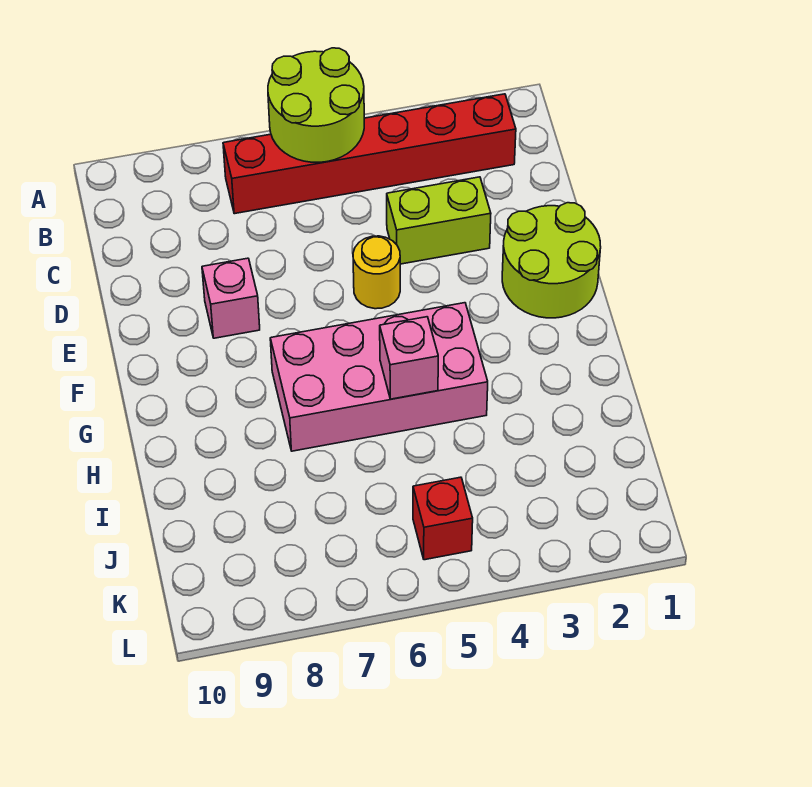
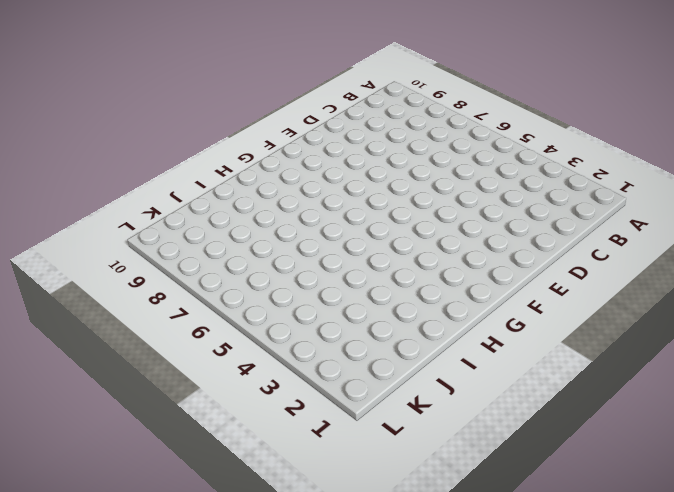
none -> red brick B2:B7 level 1
none -> lime brick D3:D4 level 1

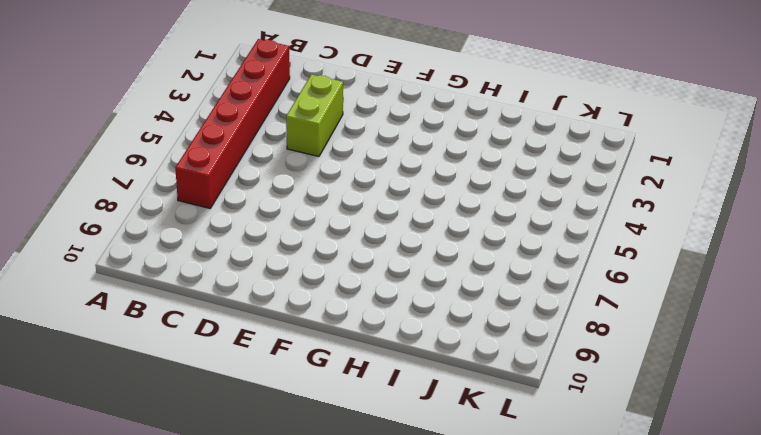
none -> lime round brick E1:F2 level 1
none -> yellow round brick E5 level 1

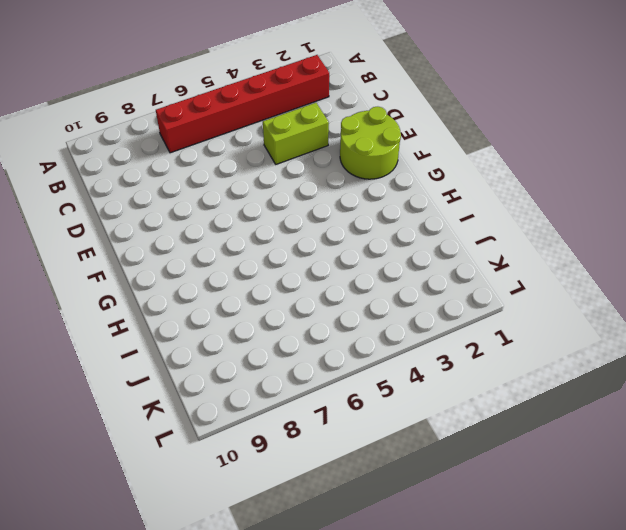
none -> yellow round brick E5 level 1
none -> pink brick E8 level 1

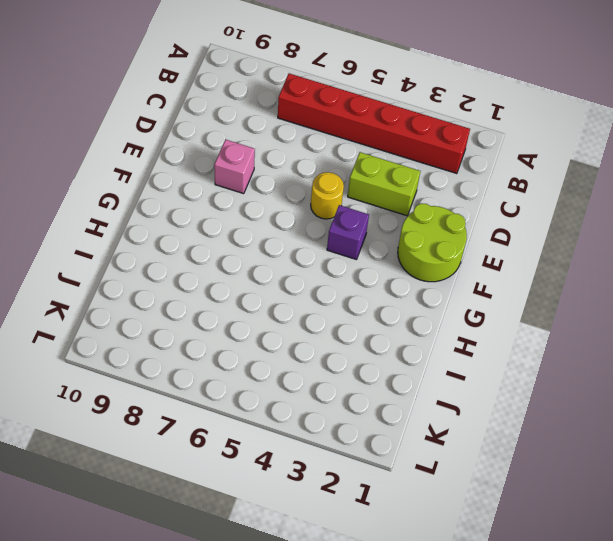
purple brick F4 level 1 -> none
none -> pink brick G4:H7 level 1
none -> red brick K5 level 1

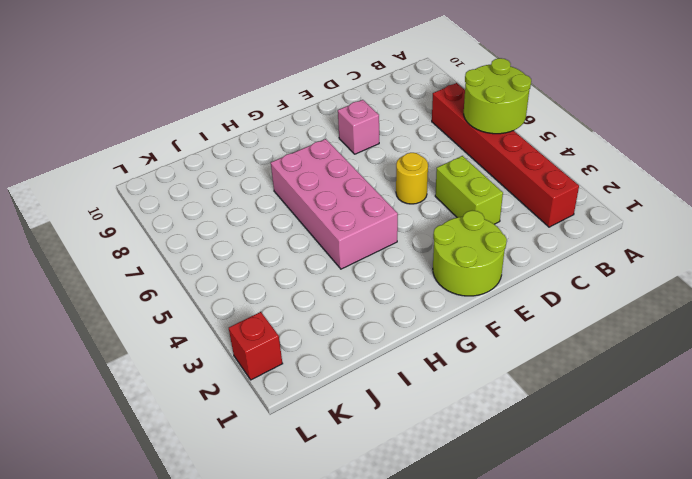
red brick L2 level 1 -> red brick K5 level 1
none -> pink brick H5 level 2

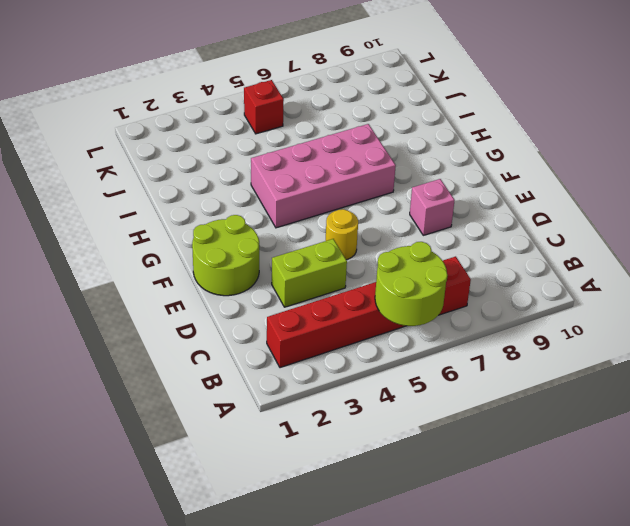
none -> pink brick H5 level 2

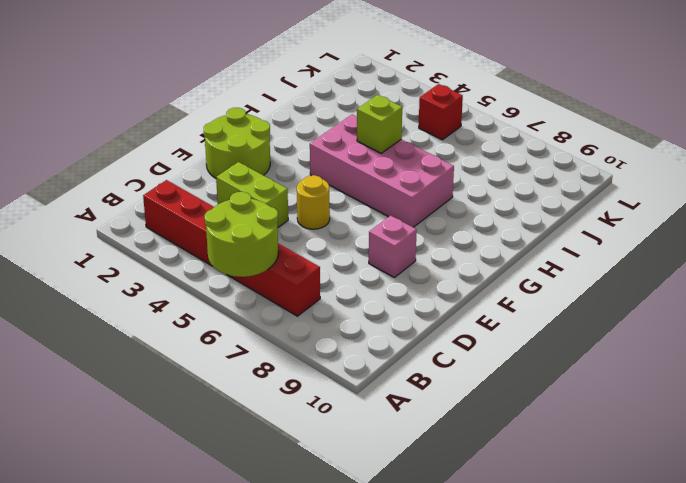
lime brick H5 level 2 -> pink brick H5 level 2

